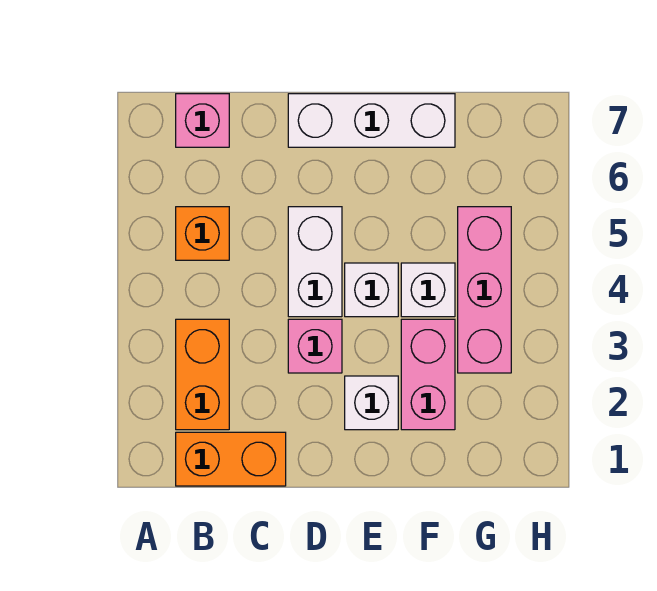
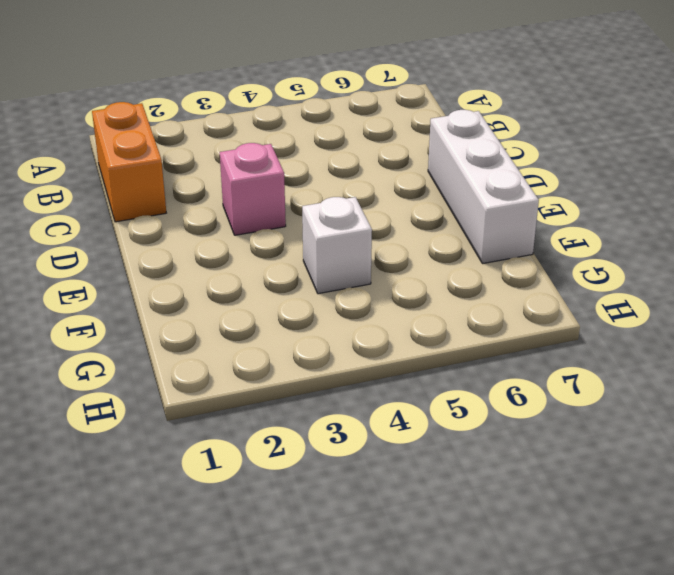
none -> orange brick B2:B3 level 1
none -> orange brick B5 level 1
none -> pink brick B7 level 1

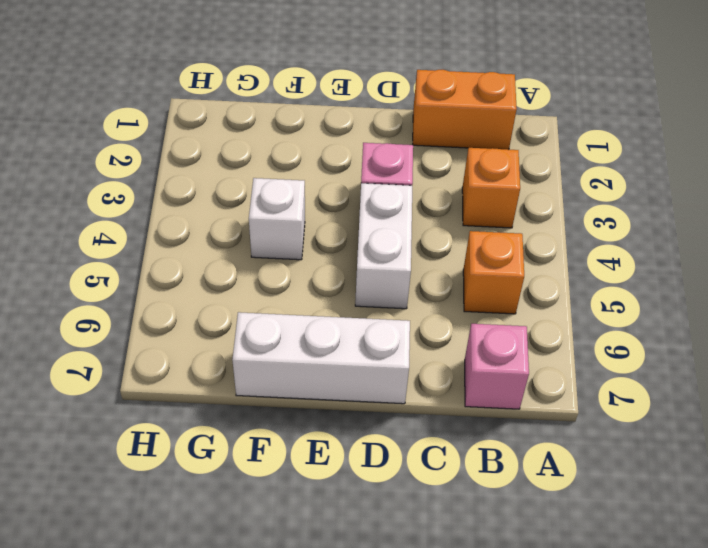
orange brick B3 level 1 -> orange brick B2:B3 level 1
none -> white brick E2 level 1
none -> white brick E4 level 1
none -> pink brick F2:F3 level 1

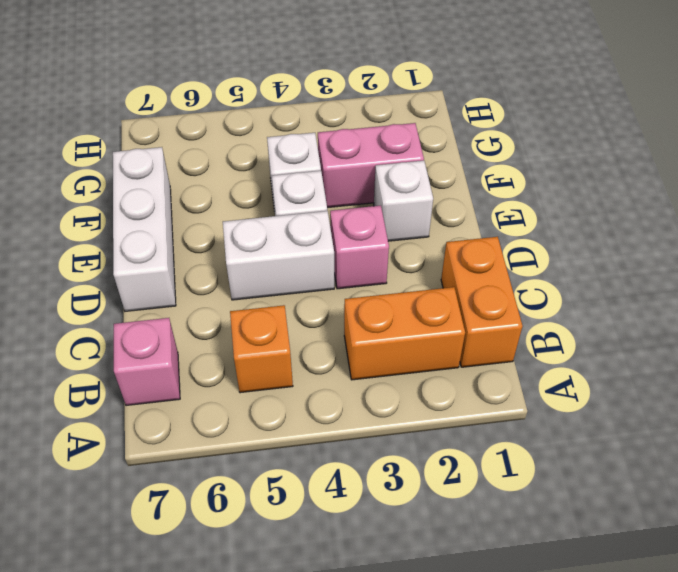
none -> pink brick G3:G5 level 1

